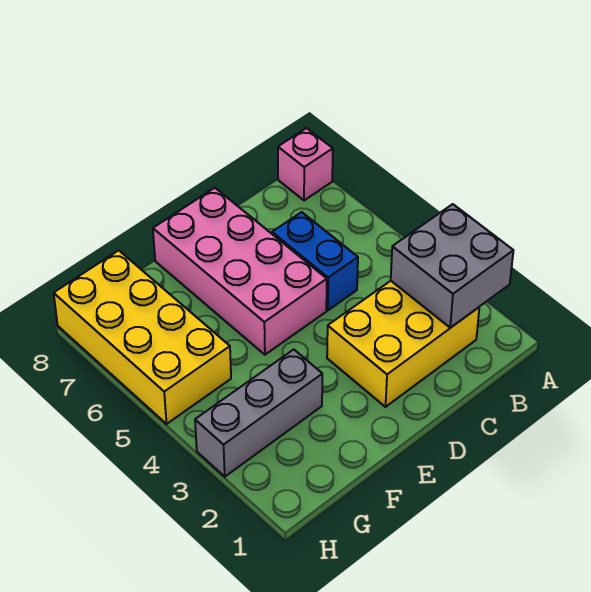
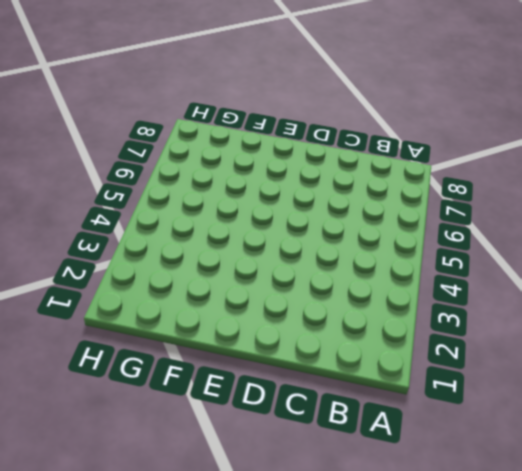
none -> pink brick A8 level 1
none -> yellow brick B2:D3 level 1

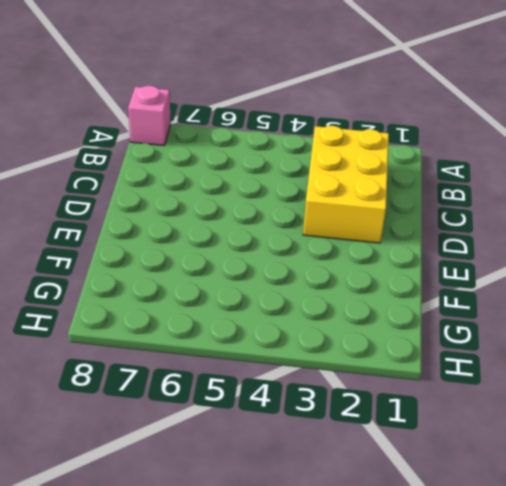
none -> blue brick C5:C6 level 1
none -> pink brick D5:E8 level 1

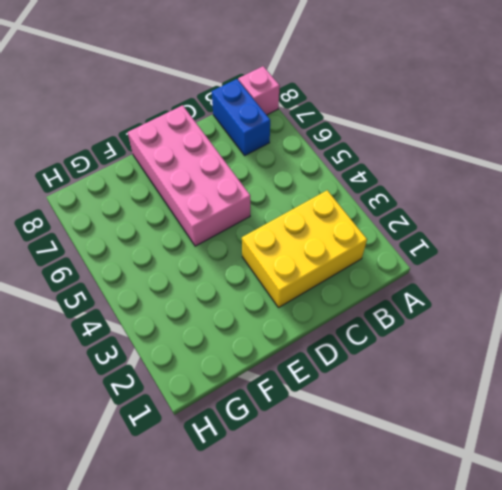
blue brick B7:B8 level 1 -> blue brick C5:C6 level 1
none -> grey brick F3:H3 level 1
none -> yellow brick G5:H8 level 1

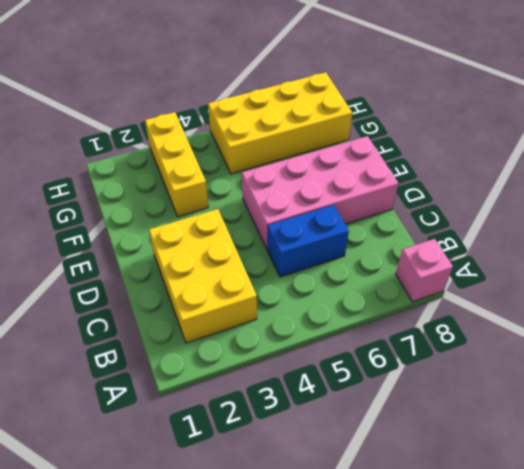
yellow brick F3:H3 level 1 -> grey brick F3:H3 level 1
none -> grey brick A2:B3 level 2

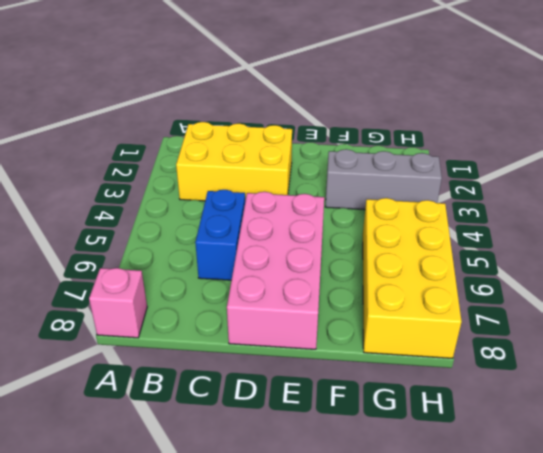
none -> grey brick A2:B3 level 2

